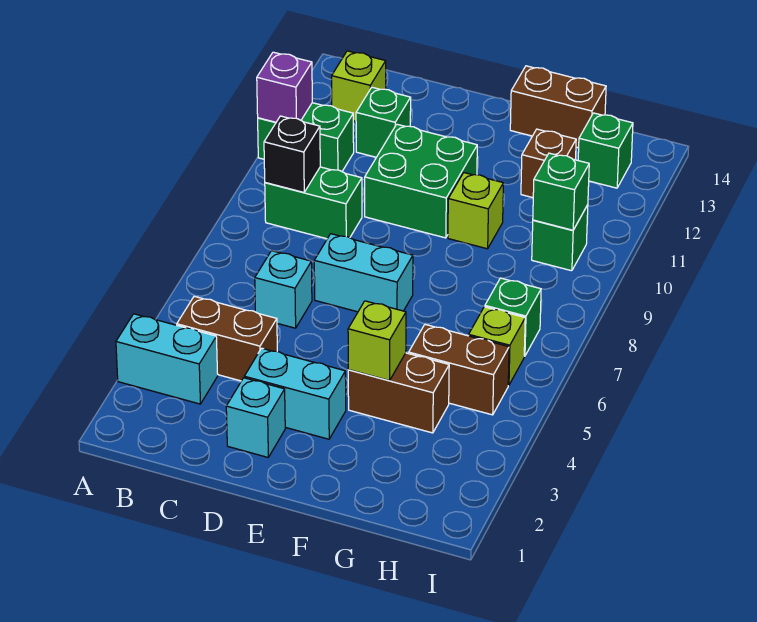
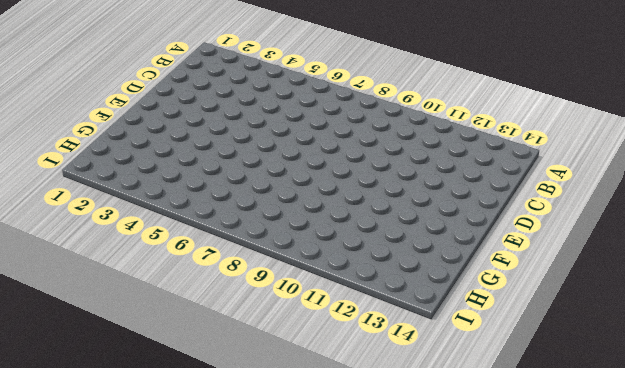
none -> cyan brick A3:B3 level 1
none -> green brick A11:B11 level 1
none -> brown brick B4:C4 level 1

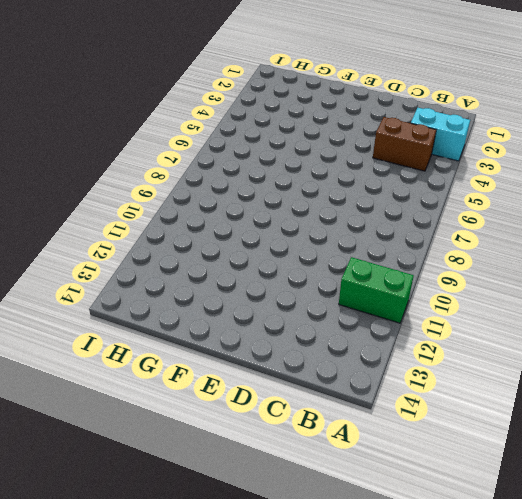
none -> green brick B9:C9 level 1
none -> lime brick B13 level 1
none -> cyan brick C6 level 1

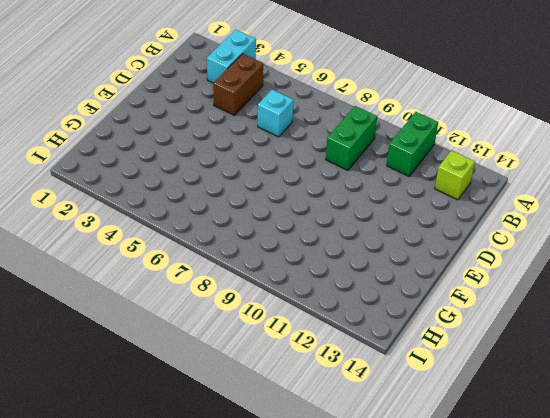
none -> green brick C12 level 1
none -> cyan brick D2 level 1
none -> cyan brick D3:E3 level 1

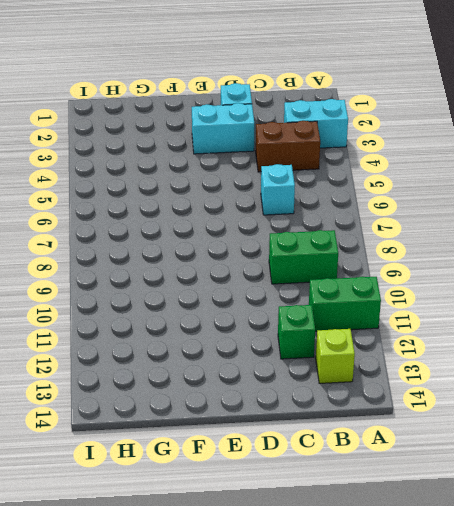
none -> cyan brick D7:E7 level 1
none -> green brick D10:E11 level 1
none -> brown brick F4:G4 level 1

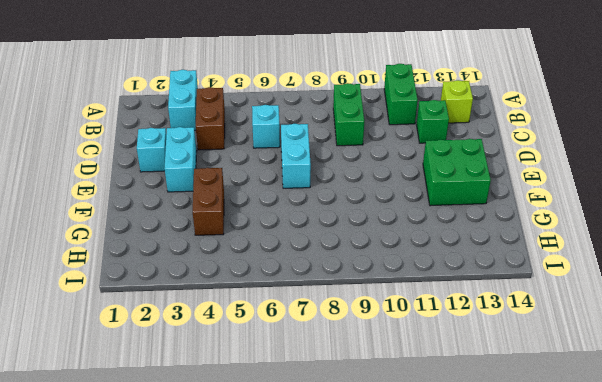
green brick E12:F13 level 1 -> green brick D10:E11 level 1
none -> lime brick F10 level 1
none -> brown brick F14:G14 level 1
none -> brown brick G5:H5 level 1

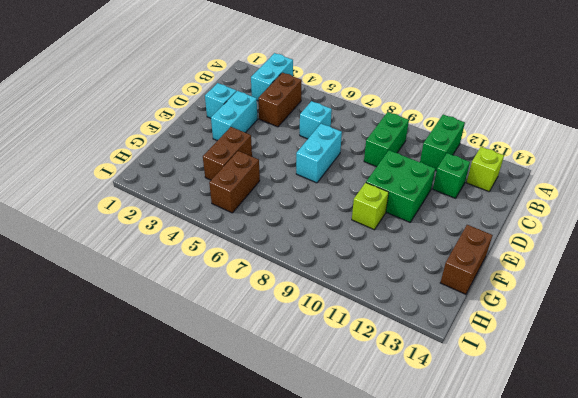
none -> brown brick G12 level 1
none -> lime brick H6 level 1
none -> green brick H7 level 1

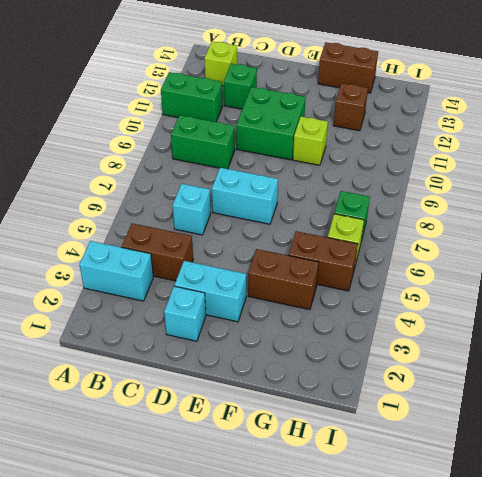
none -> green brick H10 level 1
none -> green brick H13 level 1
none -> purple brick A11 level 2

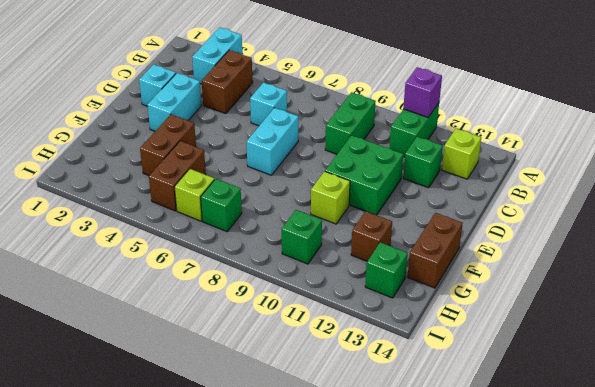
none -> black brick B9 level 2
none -> lime brick F4 level 2
none -> green brick H10 level 2

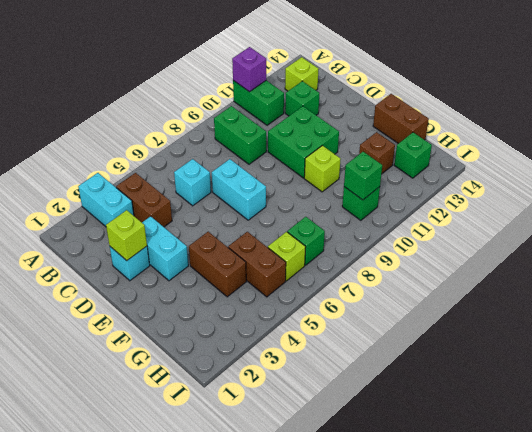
lime brick D2 level 2 -> lime brick F4 level 2
none -> black brick B9 level 2

